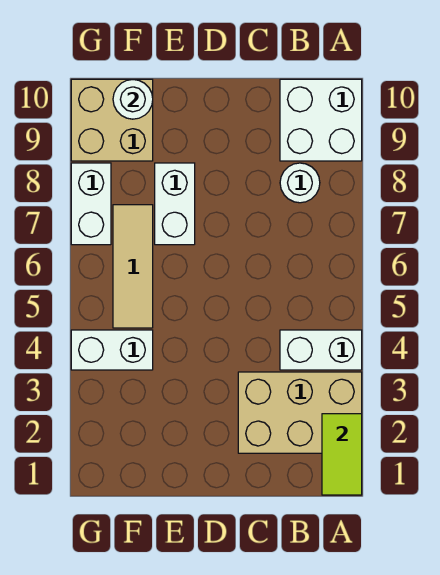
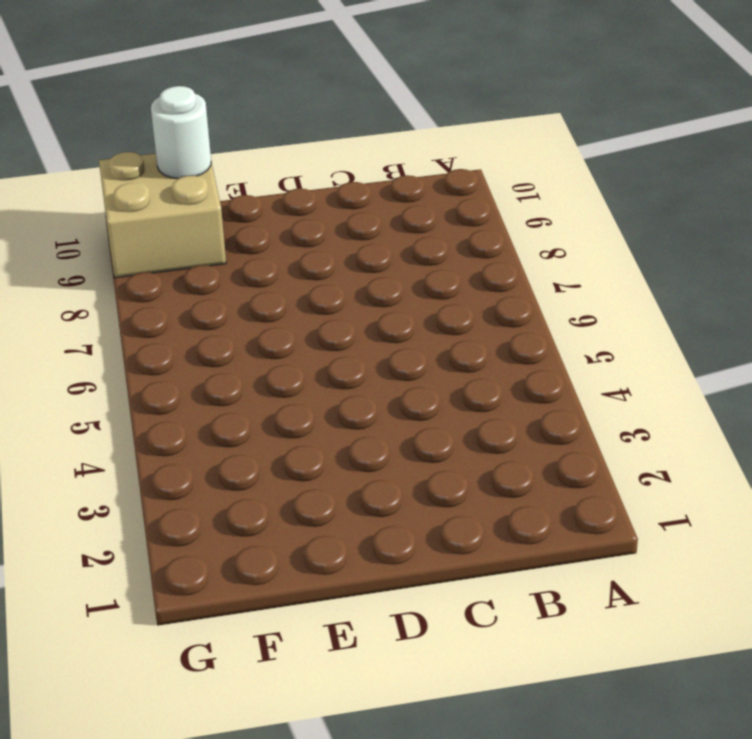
none -> tan brick A2:C3 level 1
none -> white brick A4:B4 level 1

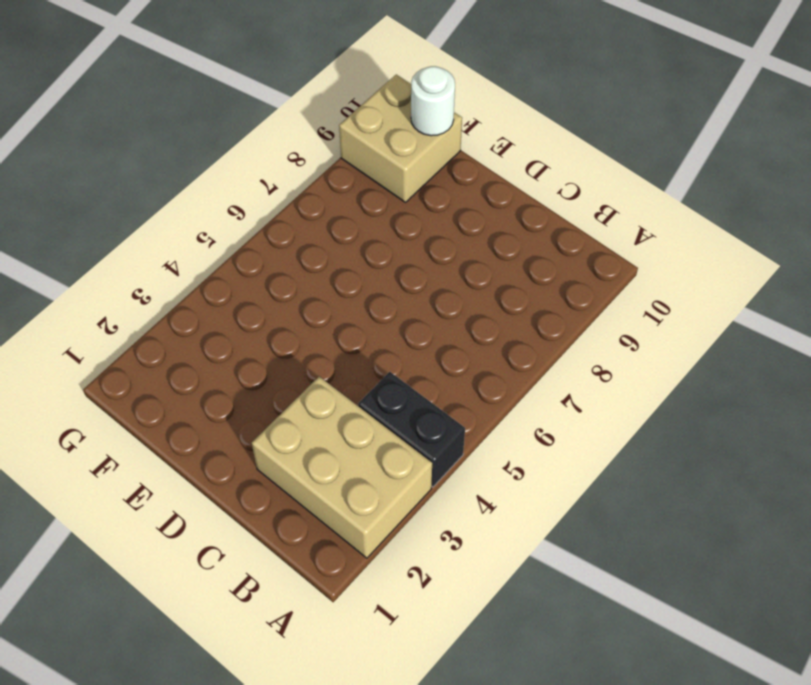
black brick A4:B4 level 1 -> white brick A4:B4 level 1
none -> white brick A9:B10 level 1
none -> white round brick B8 level 1

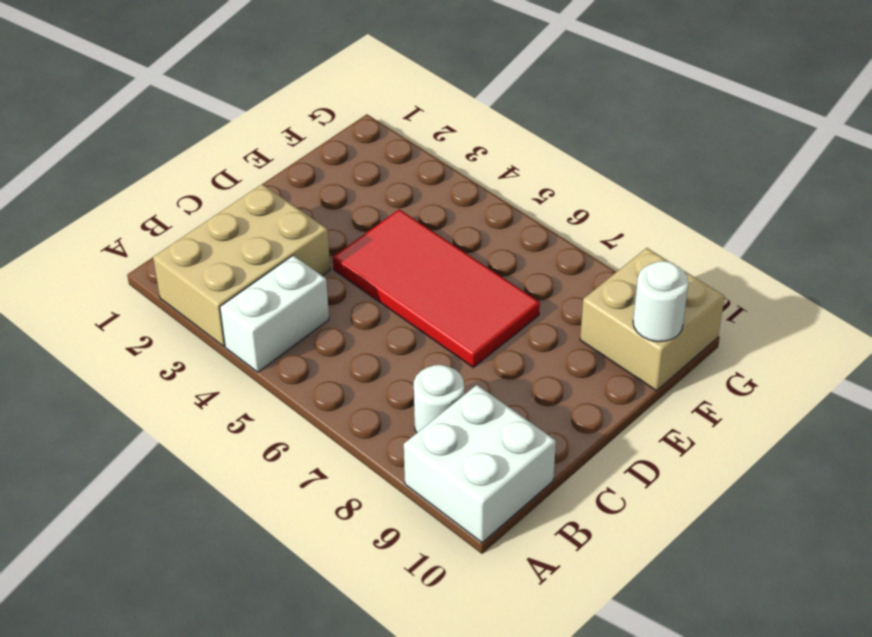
red tile D4:E7 level 1 -> white brick E7:E8 level 1
none -> white brick F4:G4 level 1
none -> tan tile F5:F7 level 1

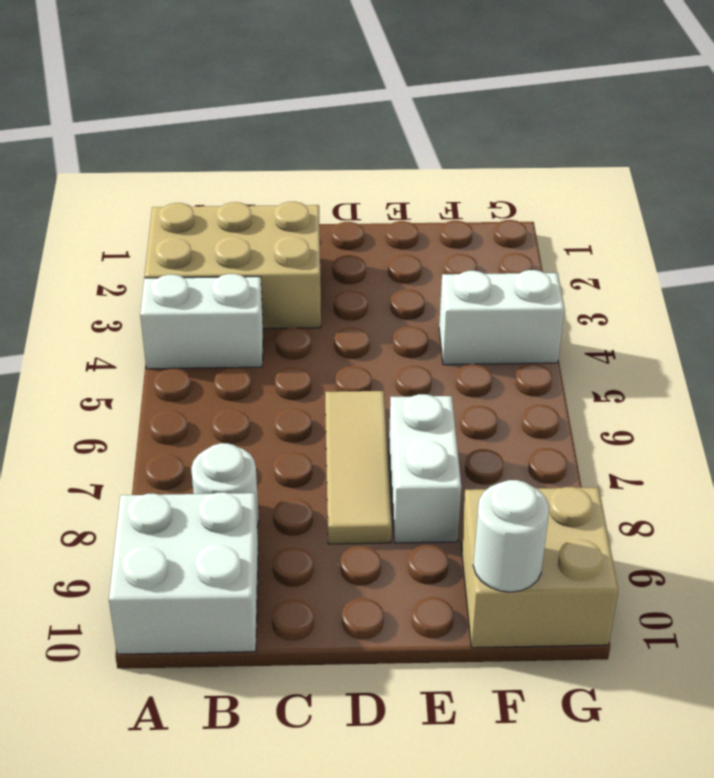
tan tile D6:D8 level 1 -> tan tile F5:F7 level 1
none -> white brick G7:G8 level 1
none -> lime tile A1:A2 level 2

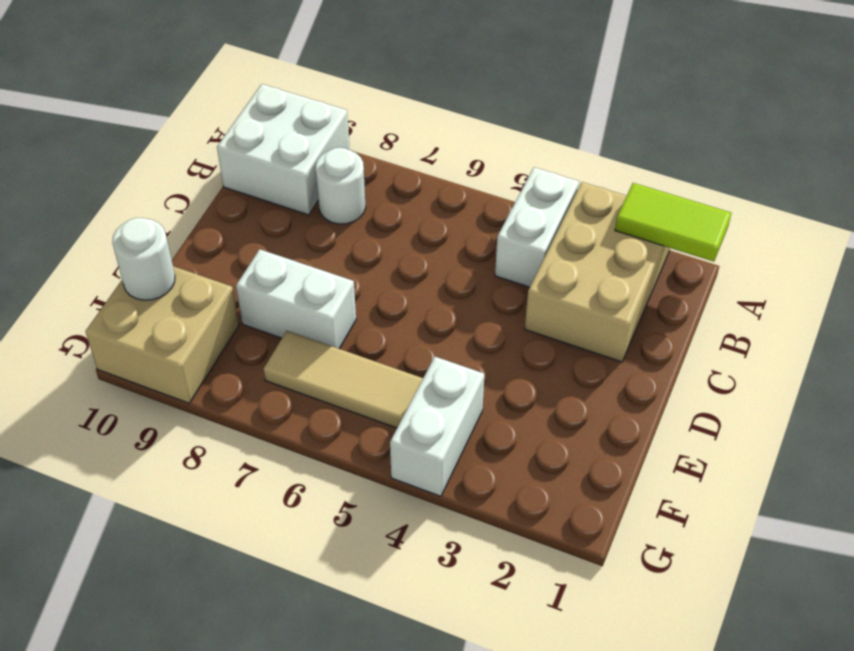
none -> white brick G7:G8 level 1

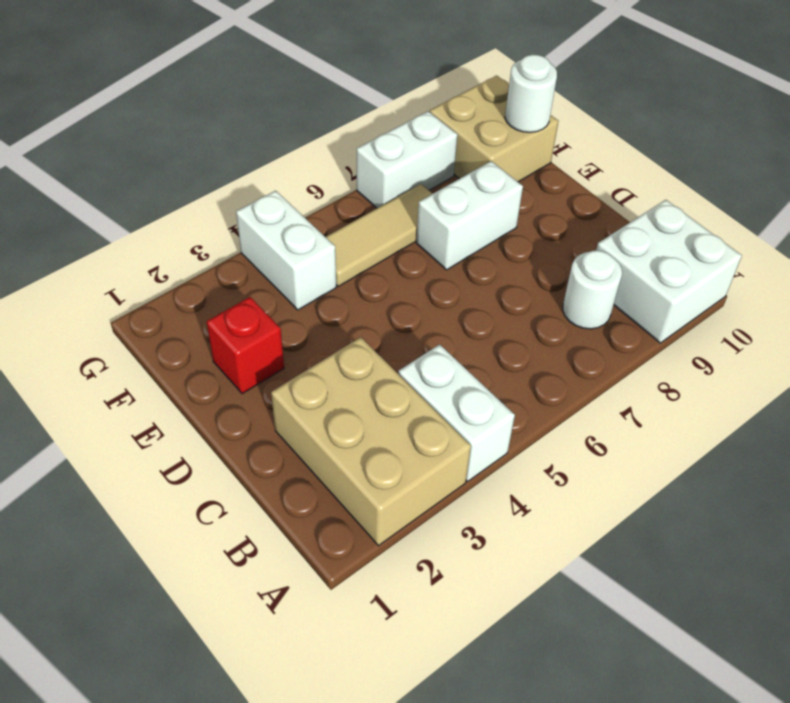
red brick E2 level 1 -> none
none -> lime tile A1:A2 level 2

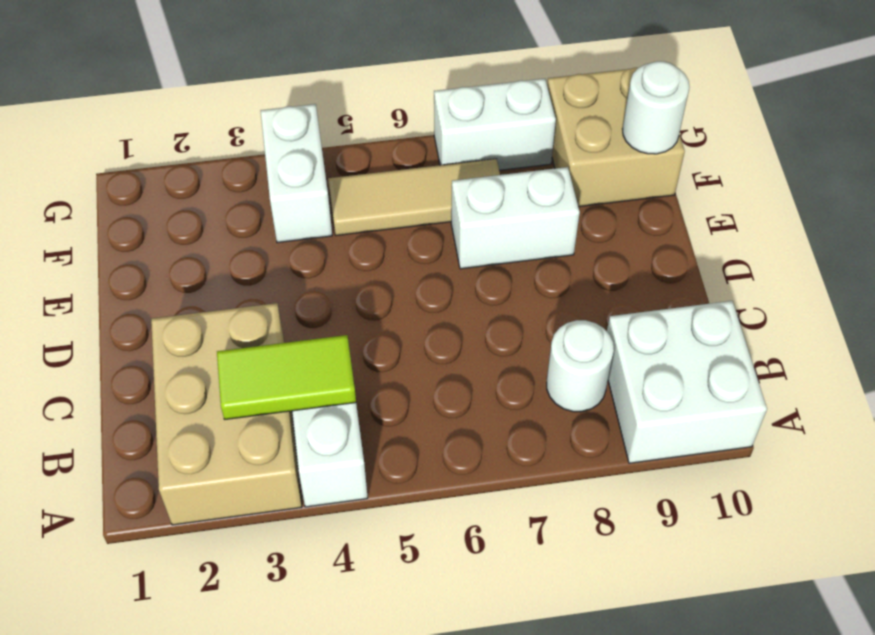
lime tile B3:B4 level 2 -> lime tile A1:A2 level 2

